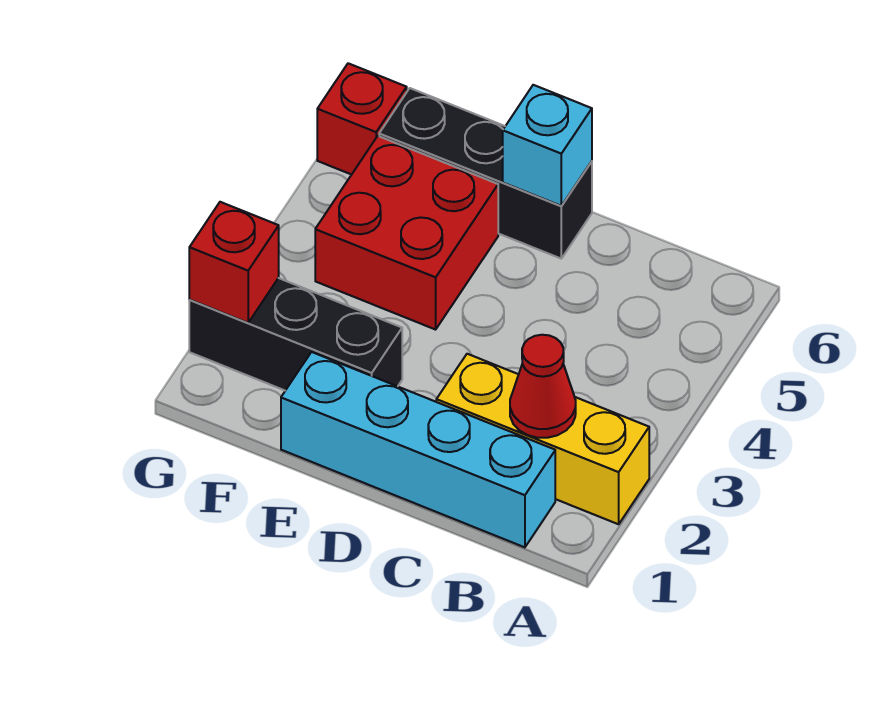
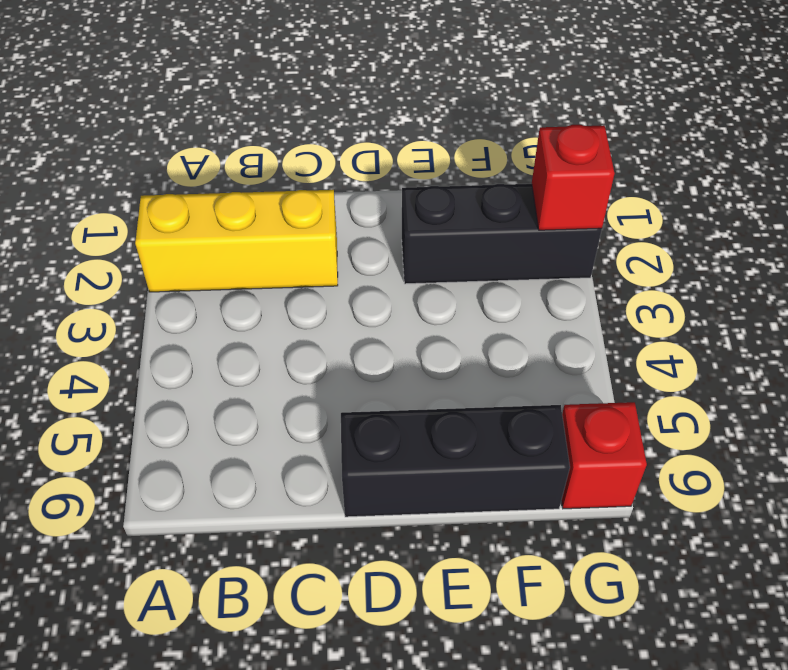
none -> cyan brick B1:E1 level 1
none -> red brick E4:F5 level 1

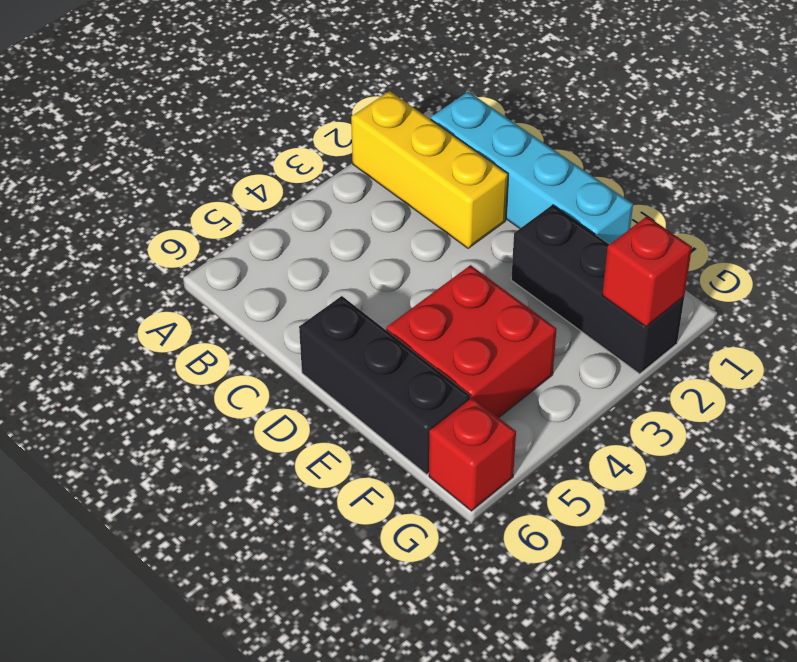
none -> red cone B2 level 2
none -> cyan brick D6 level 2

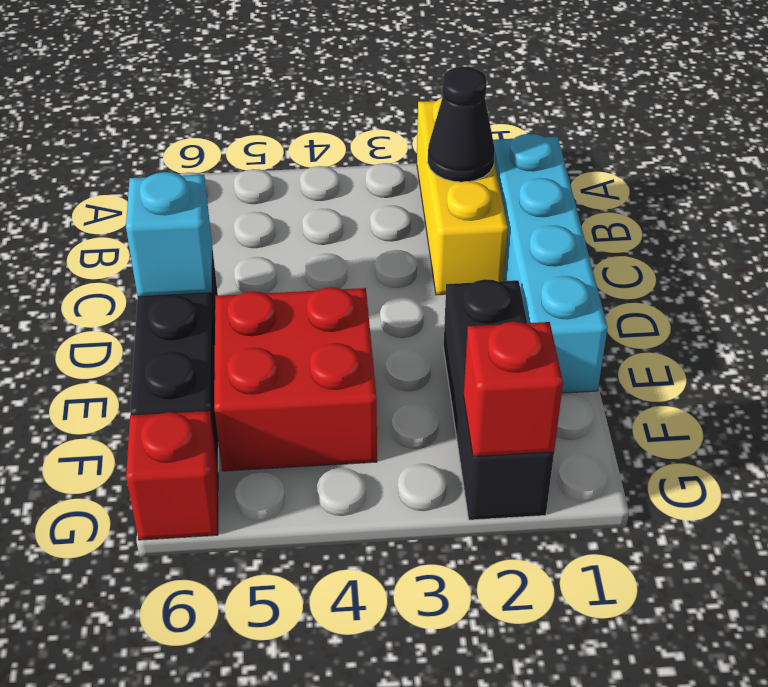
black cone B2 level 2 -> red cone B2 level 2

